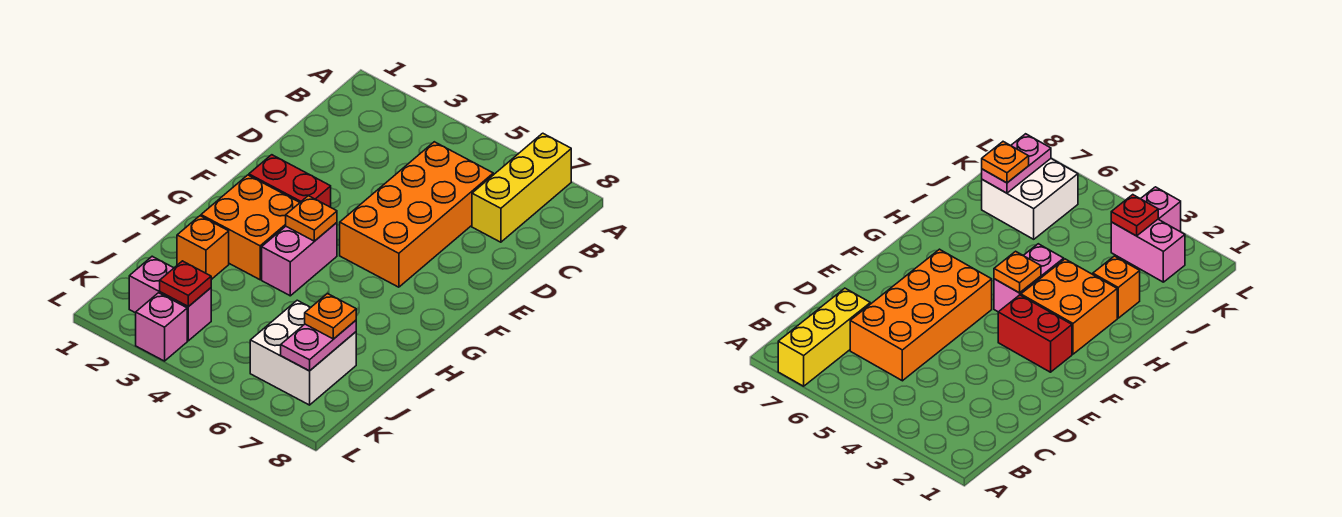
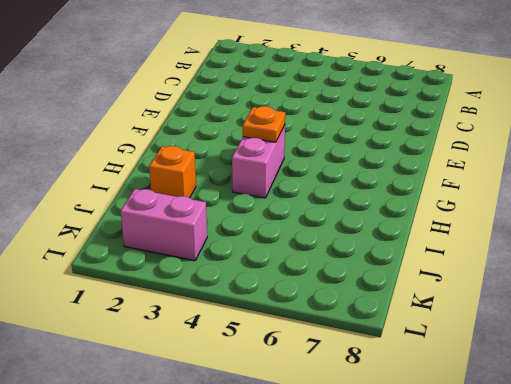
none -> yellow brick A7:C7 level 1
none -> orange brick C5:F6 level 1
none -> red brick F2:F3 level 1

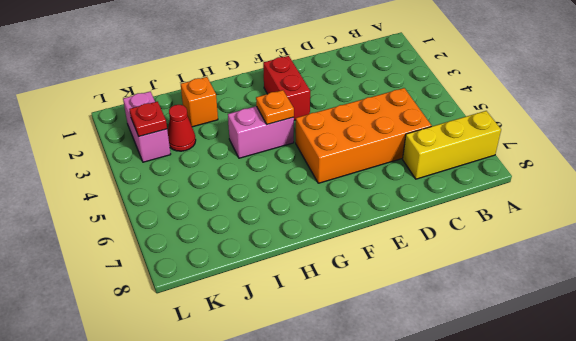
red cone J3 level 1 -> none
none -> orange brick G2:H3 level 1
none -> white brick J6:K7 level 1
none -> pink brick L3 level 1

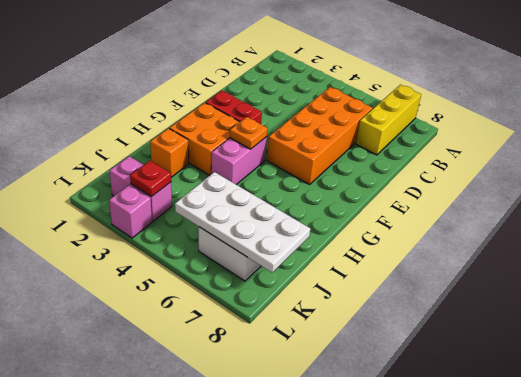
white plate J5:K8 level 2 -> pink plate J7:K7 level 2
none -> orange plate J7 level 3

